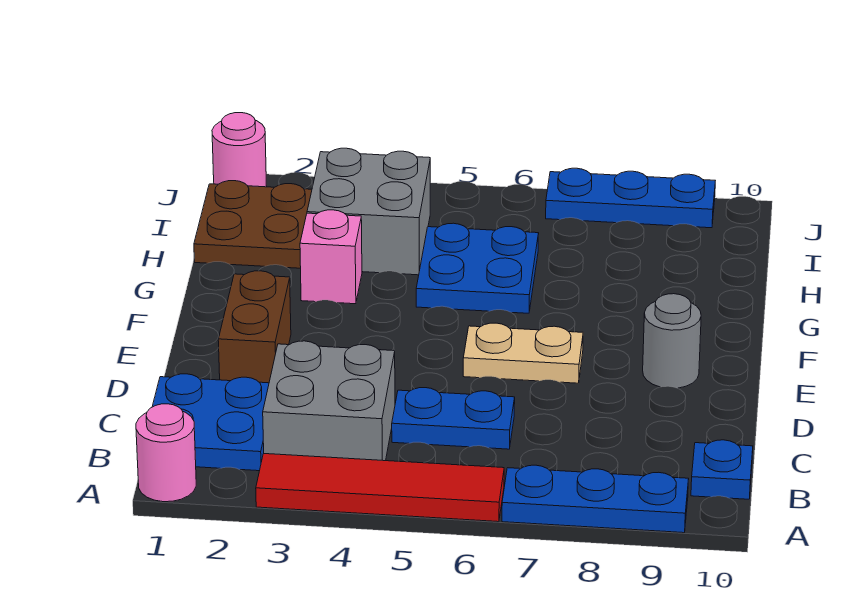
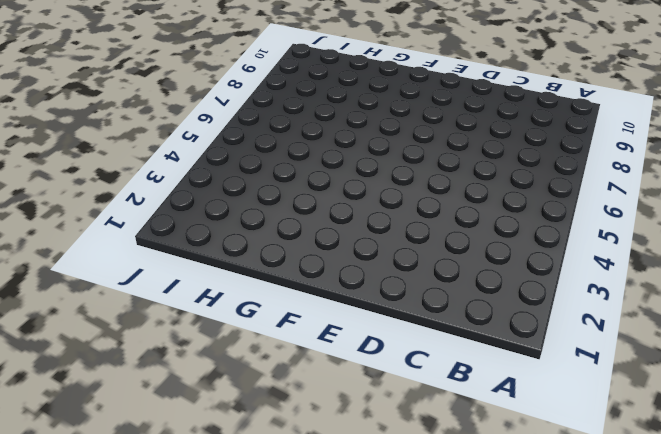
none -> pink round brick A1 level 1
none -> red tile A3:A6 level 1
none -> blue plate A7:A9 level 1

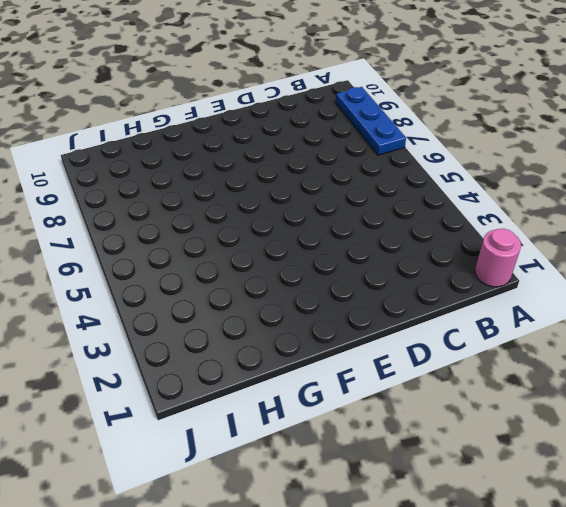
none -> red tile A3:A6 level 1
none -> blue plate B1:C2 level 1
none -> grey brick B3:C4 level 1

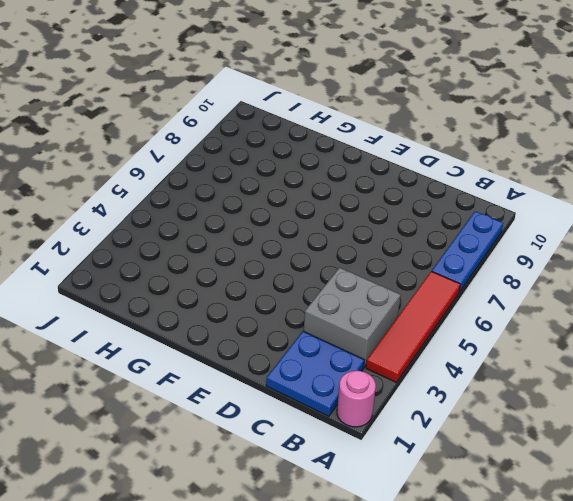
none -> blue plate B10 level 1
none -> blue plate C5:C6 level 1
none -> brown brick D2:E2 level 1

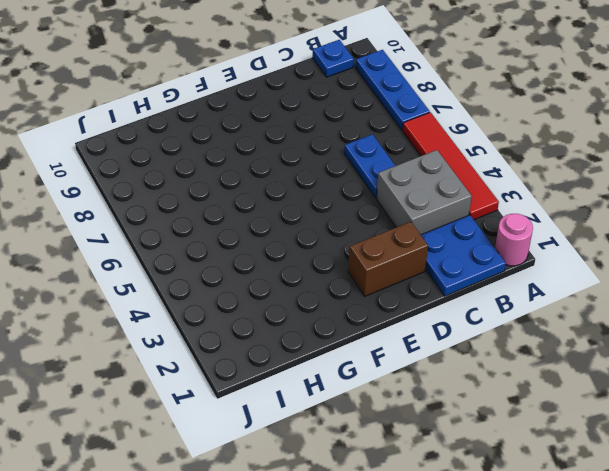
none -> tan plate E6:E7 level 1
none -> grey round brick E9 level 1
none -> pink brick G3 level 1

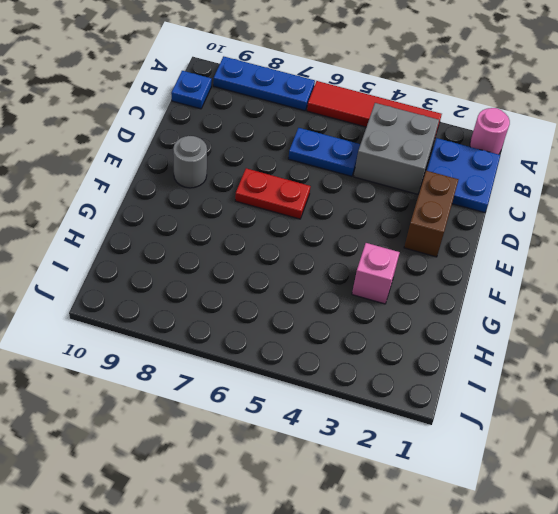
red plate E6:E7 level 1 -> tan plate E6:E7 level 1
none -> blue plate G5:H6 level 1
none -> brown plate H1:I2 level 1
none -> grey brick H3:I4 level 1

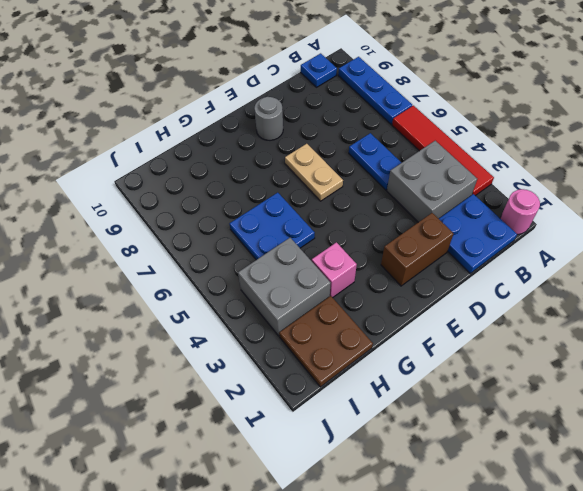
none -> pink round brick J1 level 1
none -> blue plate J7:J9 level 1

